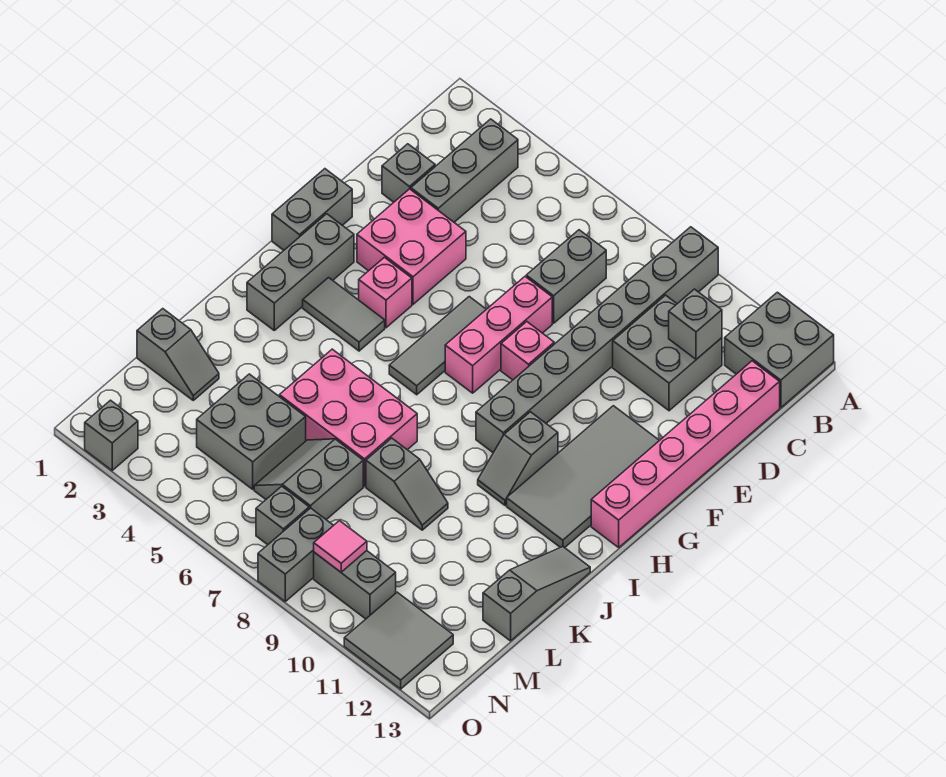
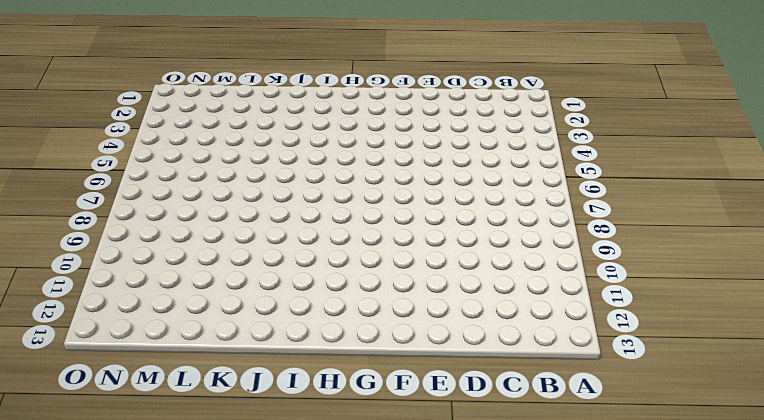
none -> grey brick A9:H9 level 1
none -> grey brick A12:B13 level 1
none -> grey brick B3:D3 level 1
none -> grey brick C7:D7 level 1

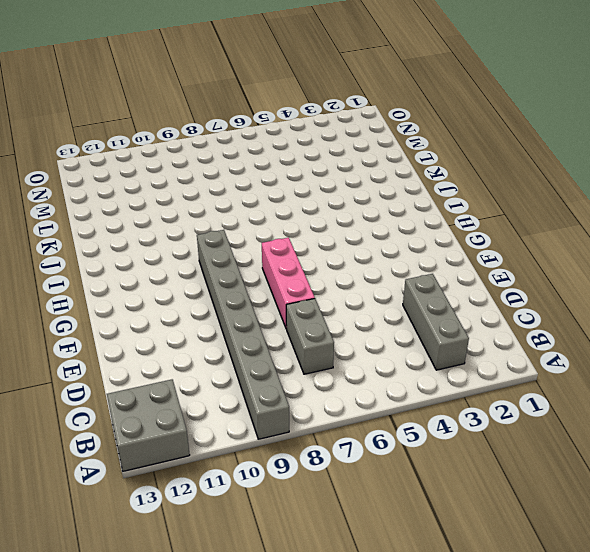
none -> grey brick C10:D11 level 1
none -> pink brick C13:H13 level 1
none -> grey brick D2 level 1
none -> pink brick E3:F4 level 1

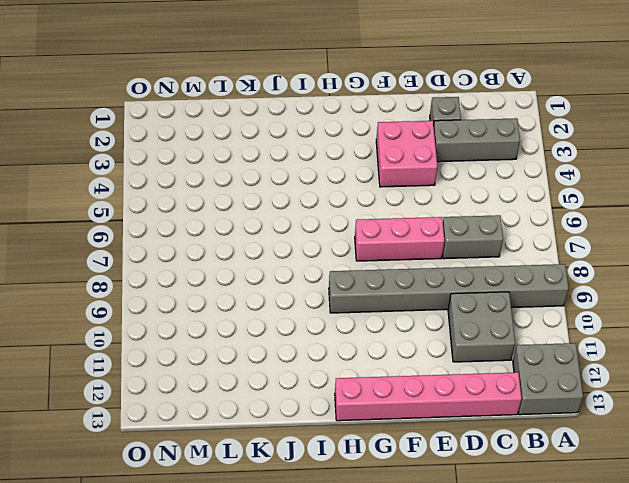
none -> grey brick F1:G1 level 1
none -> grey tile F6:H6 level 1
none -> pink brick F8 level 1
none -> grey tile F11:I12 level 1

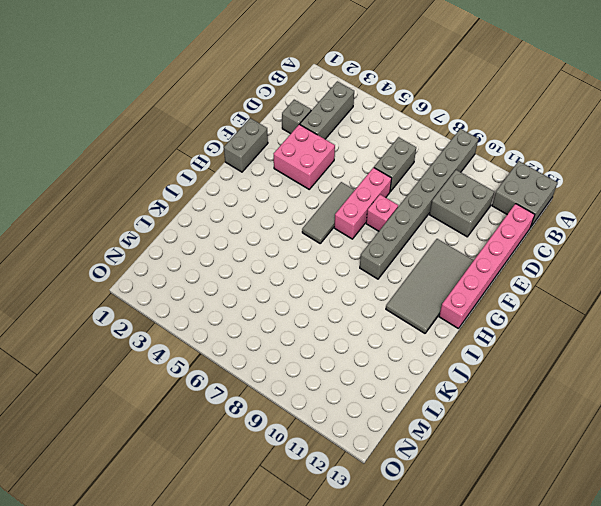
none -> grey brick G2:I2 level 1
none -> pink brick G4 level 1
none -> grey tile H3:H4 level 1
none -> grey slope H10:I10 level 1 top H

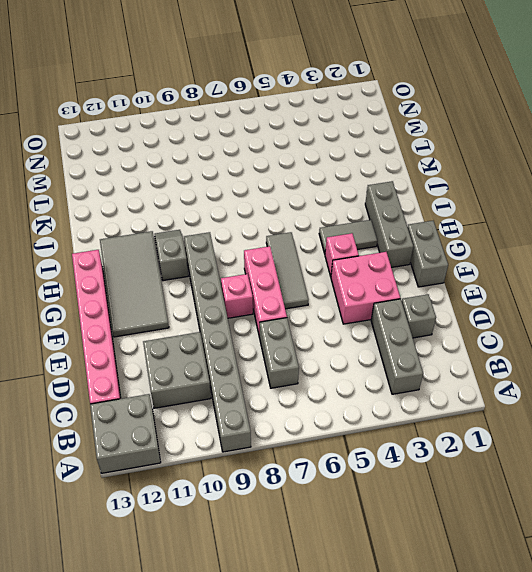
none -> pink brick J5:K7 level 1
none -> grey slope J13:L13 level 1 top L
none -> grey slope K8:K9 level 1 top 8
none -> grey slope L1:L2 level 1 top 1

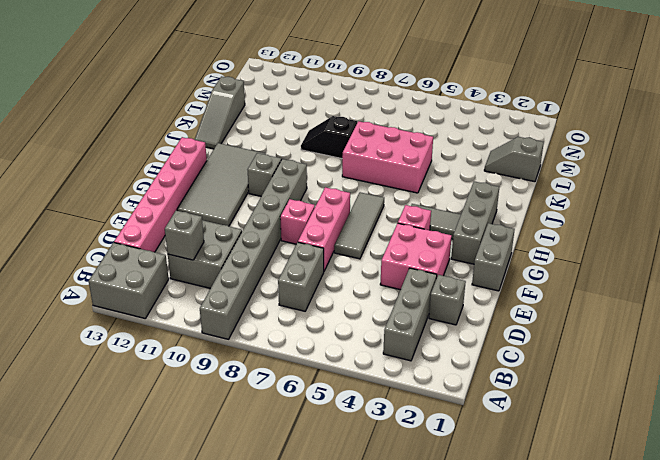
black slope K8:K9 level 1 top 8 -> grey slope K8:K9 level 1 top 8
none -> grey brick L4:M5 level 1
none -> grey slope L6:M7 level 1 top 7
none -> grey brick N7 level 1
none -> grey brick N8:O8 level 1

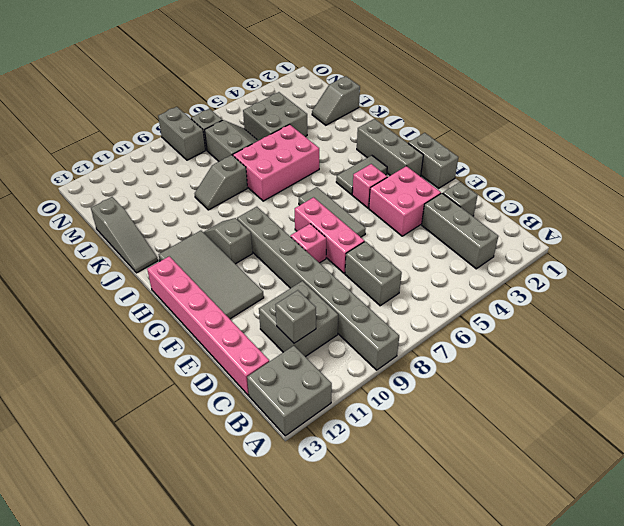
none -> grey brick N9:N10 level 1
none -> grey tile N11:O12 level 1
none -> grey brick O2 level 1
none -> pink tile N9 level 2

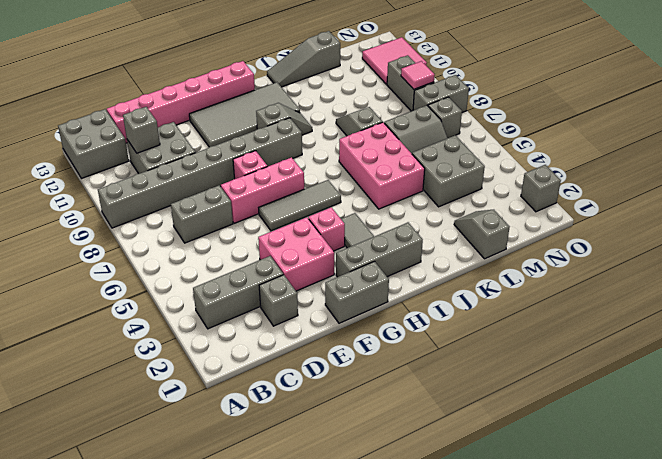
pink tile N11:O12 level 1 -> grey tile N11:O12 level 1

